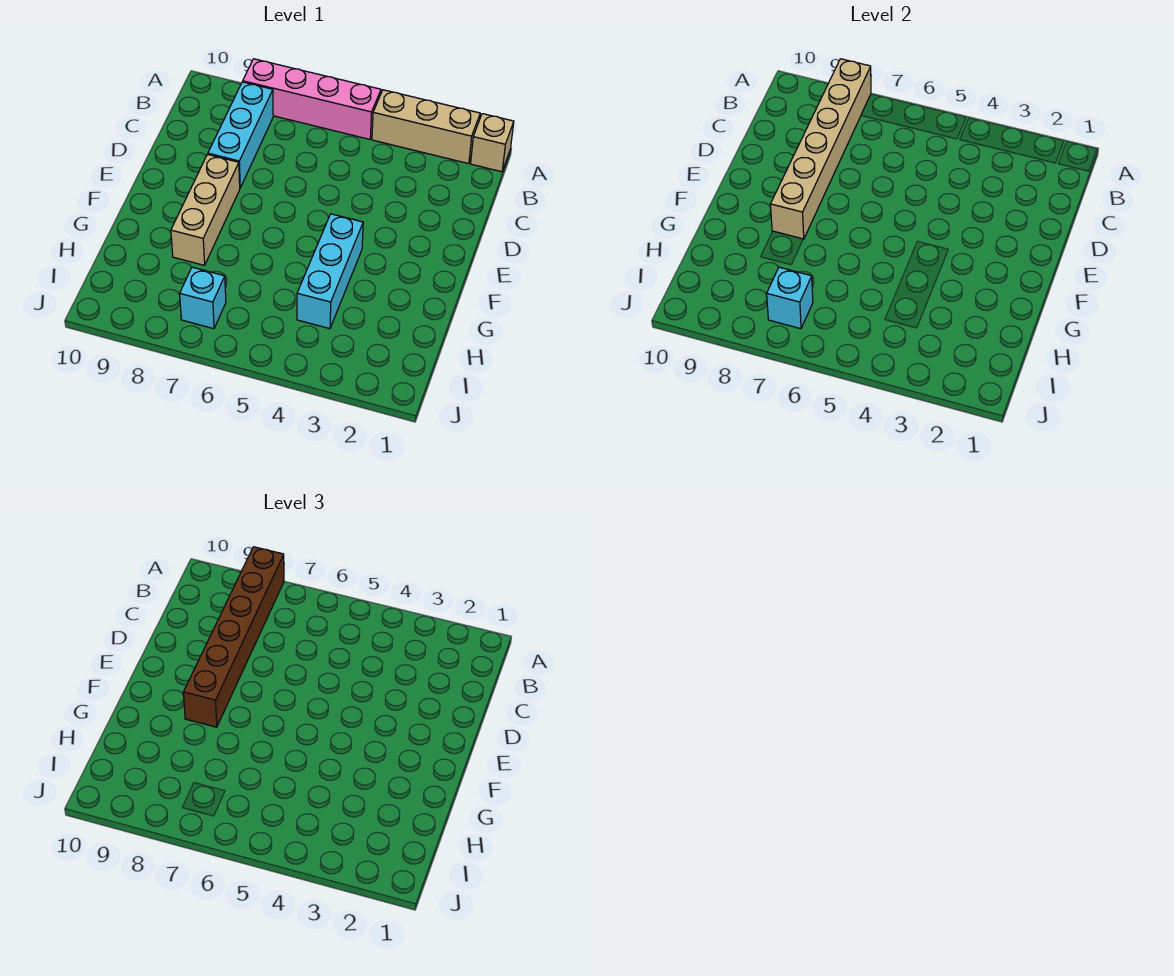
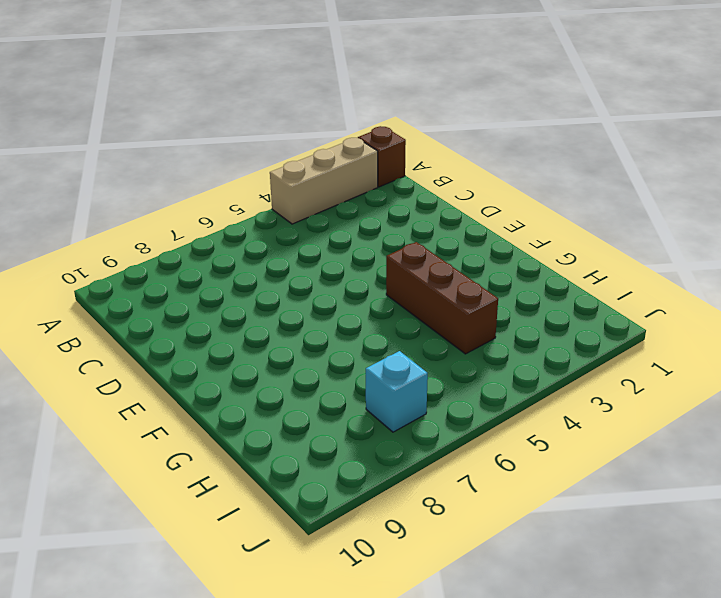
brown brick A1 level 1 -> tan brick A1 level 1
brown brick F4:H4 level 1 -> cyan brick F4:H4 level 1
none -> pink brick A5:A8 level 1
none -> cyan brick B8:D8 level 1

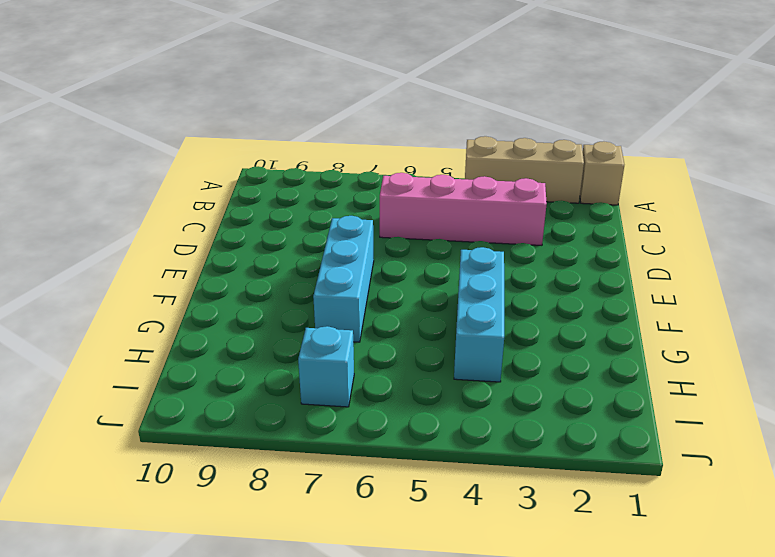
pink brick C3:C6 level 1 -> pink brick A5:A8 level 1
cyan brick E7:G7 level 1 -> cyan brick B8:D8 level 1
none -> tan brick E8:G8 level 1
none -> tan brick A8:F8 level 2

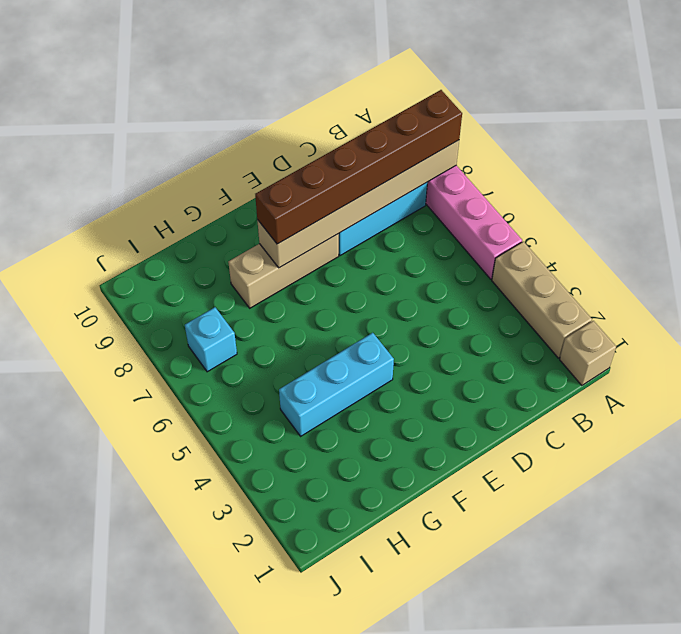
none -> cyan brick I7 level 2

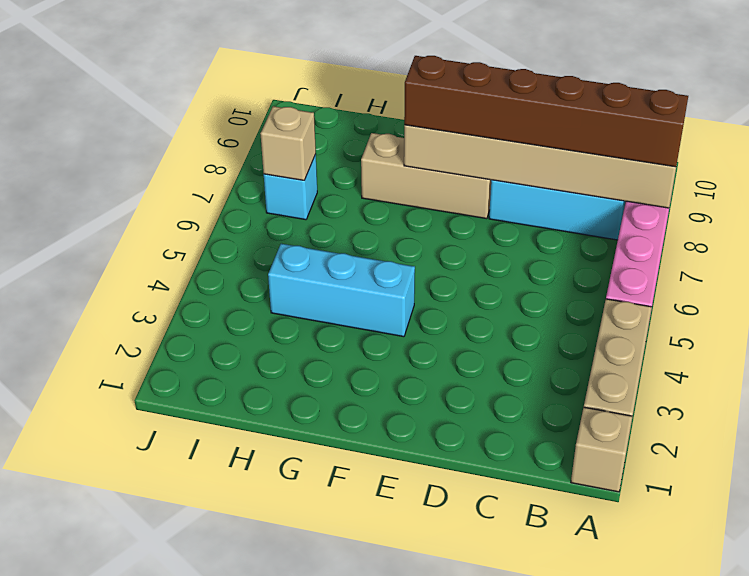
tan brick I7 level 2 -> cyan brick I7 level 2

